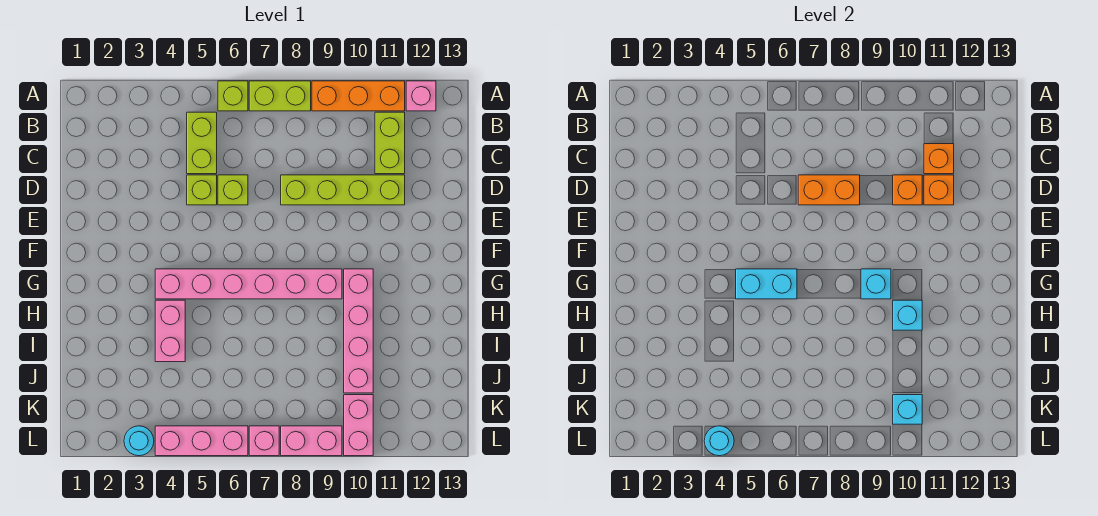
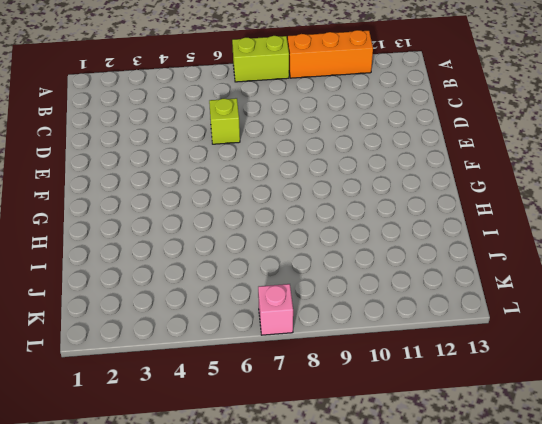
none -> lime brick A6 level 1
none -> pink brick A12 level 1
none -> lime brick B5:C5 level 1

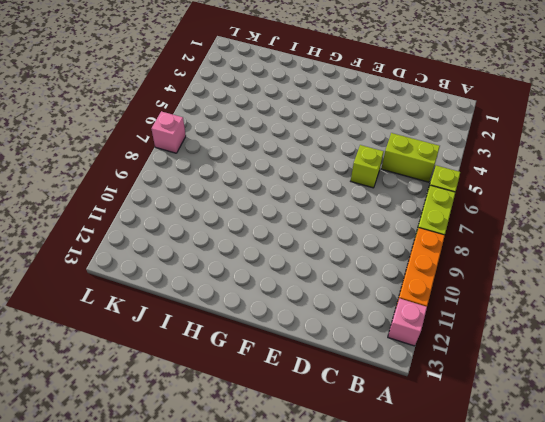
none -> lime brick B11:C11 level 1
none -> lime brick D5 level 1
none -> lime brick D8:D11 level 1

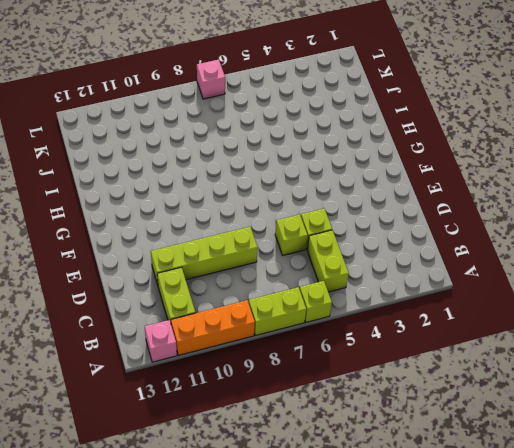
none -> pink brick G4:G9 level 1
none -> pink brick G10:J10 level 1
none -> pink brick H4:I4 level 1

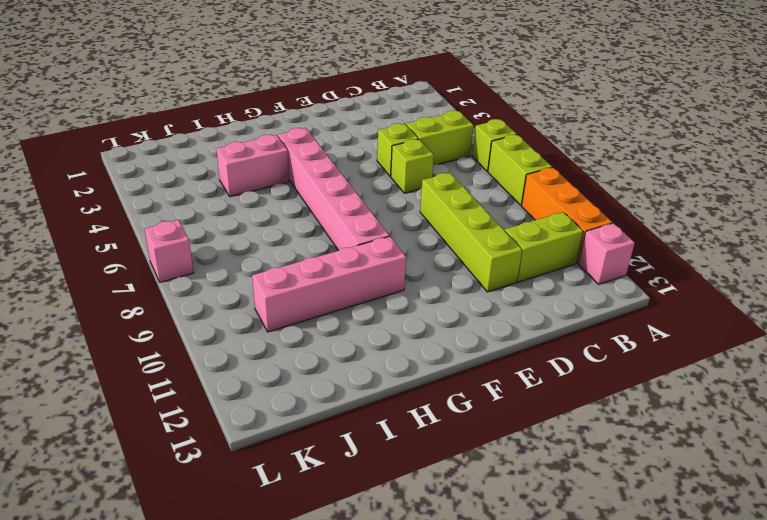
none -> pink brick K10:L10 level 1
none -> cyan round brick L3 level 1
none -> pink brick L4:L6 level 1

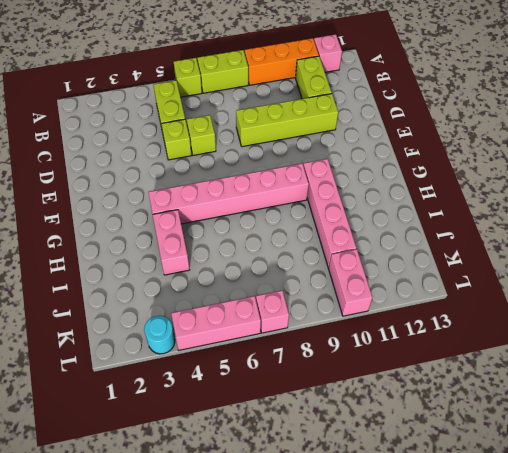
none -> pink brick L8:L9 level 1
none -> orange brick C11 level 2
none -> orange brick D7:D8 level 2

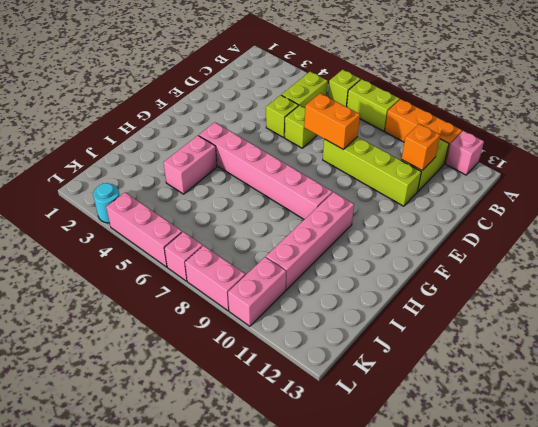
none -> orange brick D10 level 2
none -> orange brick D11 level 2
none -> cyan brick G5:G6 level 2

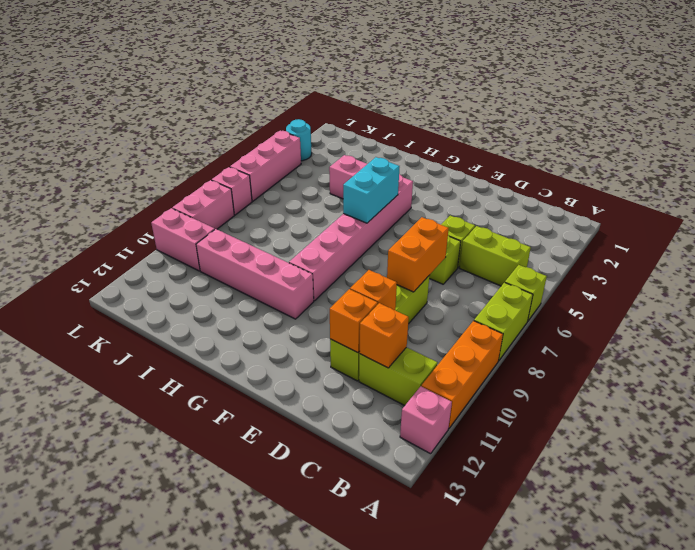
none -> cyan brick G9 level 2
none -> cyan brick H10 level 2
none -> cyan brick K10 level 2

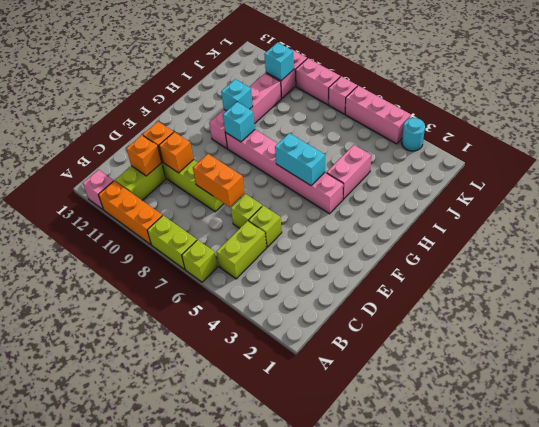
none -> cyan round brick L4 level 2

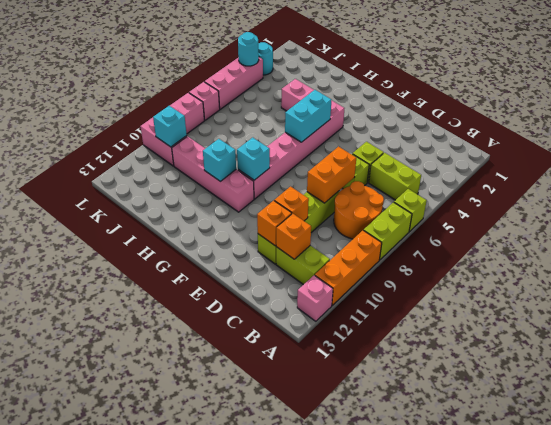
orange round brick B7:C8 level 1 -> none

